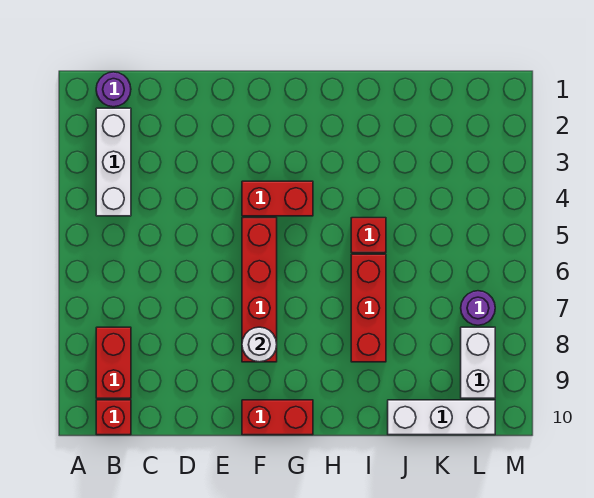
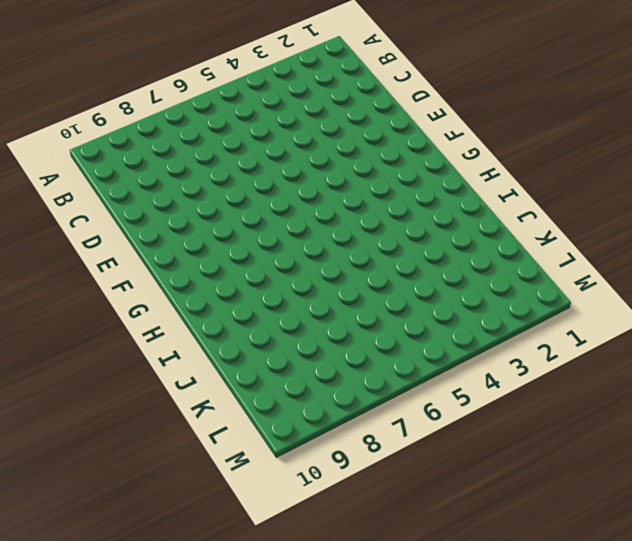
none -> purple round brick B1 level 1
none -> white brick B2:B4 level 1
none -> red brick B8:B9 level 1

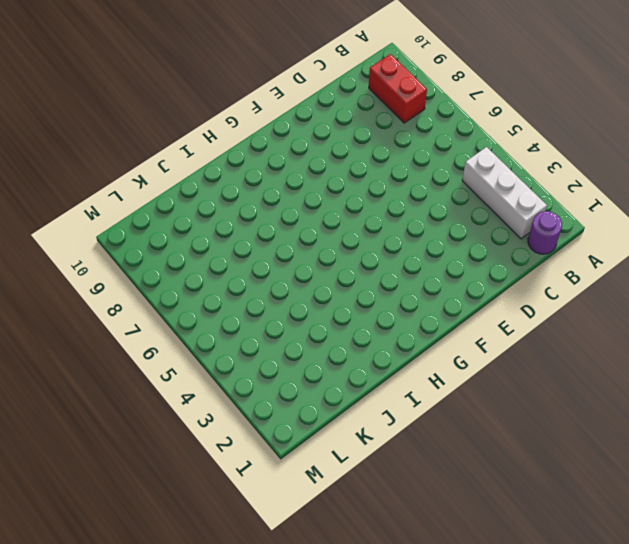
none -> red brick B10 level 1
none -> red brick F4:G4 level 1
none -> red brick F5:F8 level 1

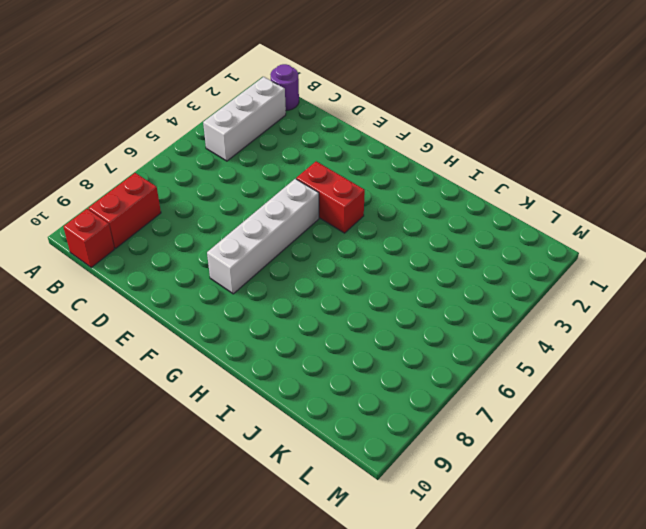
white brick F5:F8 level 1 -> red brick F5:F8 level 1
none -> red brick F10:G10 level 1
none -> red brick I5 level 1
none -> red brick I6:I8 level 1

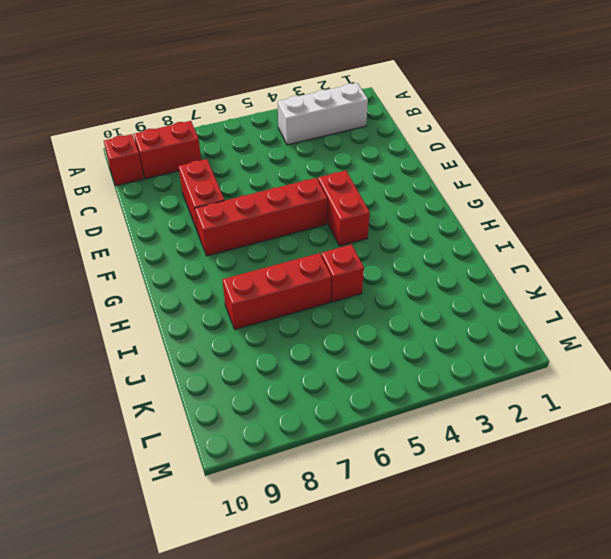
red brick D8:E8 level 1 -> red brick F10:G10 level 1
none -> purple round brick B1 level 1
none -> white brick J10:L10 level 1
none -> purple round brick L7 level 1

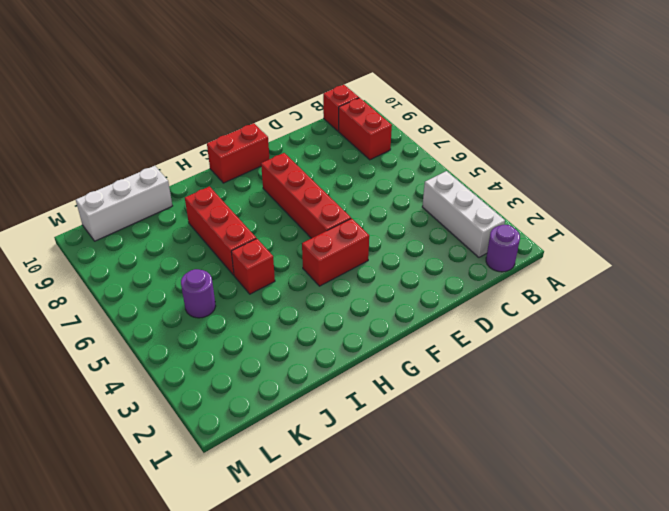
purple round brick K5 level 1 -> purple round brick L7 level 1
none -> white brick L8:L9 level 1
none -> white round brick F8 level 2

